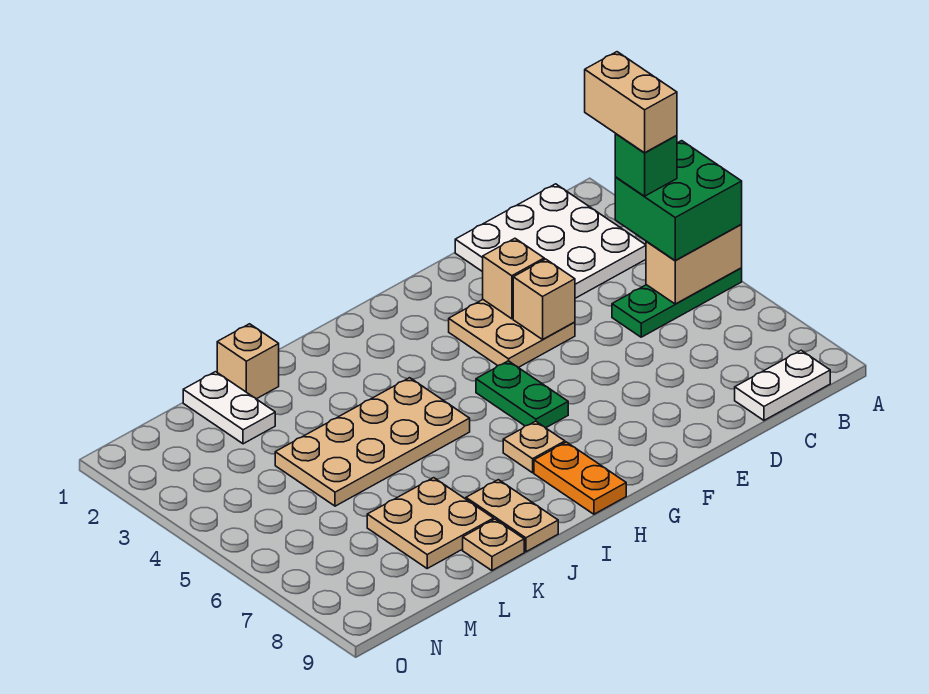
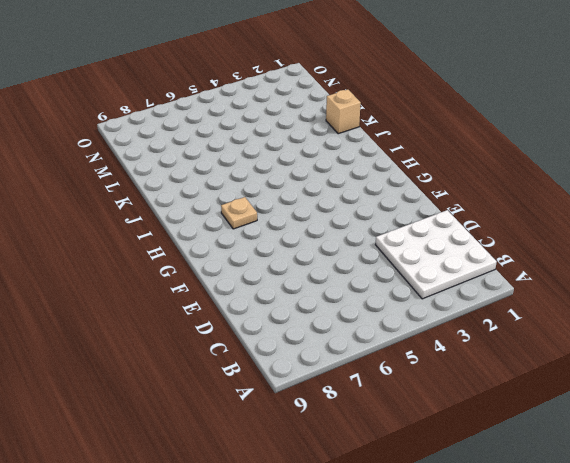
none -> green plate A5:C5 level 1
none -> white plate B9:C9 level 1
none -> tan plate E3:F4 level 1

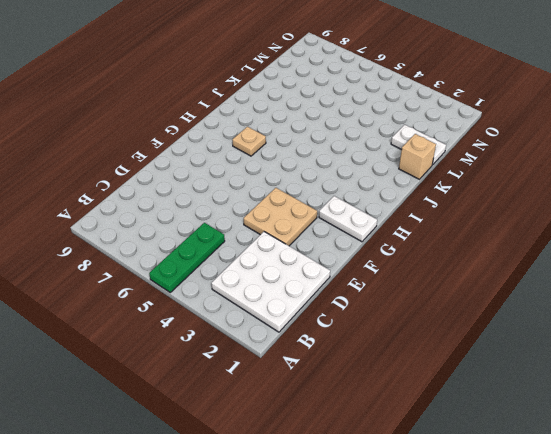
white plate G1:G2 level 1 -> white plate B9:C9 level 1
none -> green plate G5:G6 level 1
none -> orange plate H8:H9 level 1
none -> tan plate I4:L5 level 1

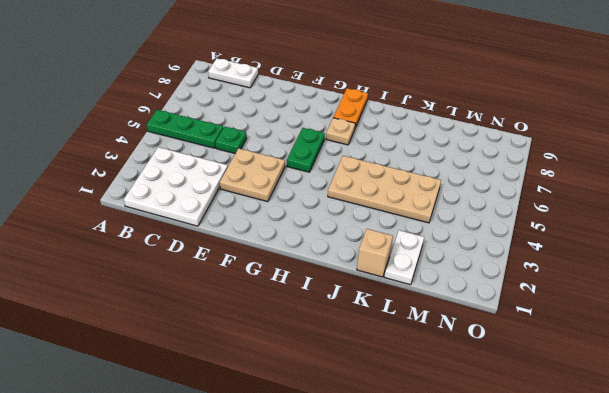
green plate D5 level 1 -> none
none -> tan plate J8:J9 level 1
none -> tan plate K7:L8 level 1
none -> tan plate K9 level 1

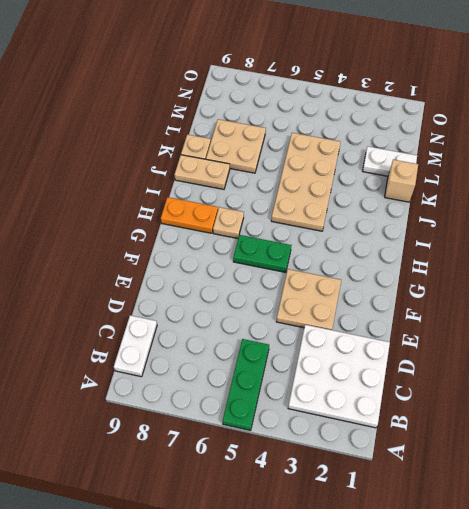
none -> tan brick A5:B5 level 2
none -> tan brick E3 level 2
none -> tan brick E4 level 2

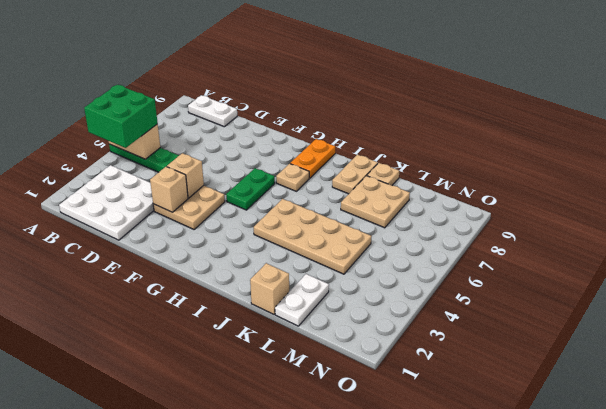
none -> green brick B4 level 4
none -> tan brick B3:B4 level 5

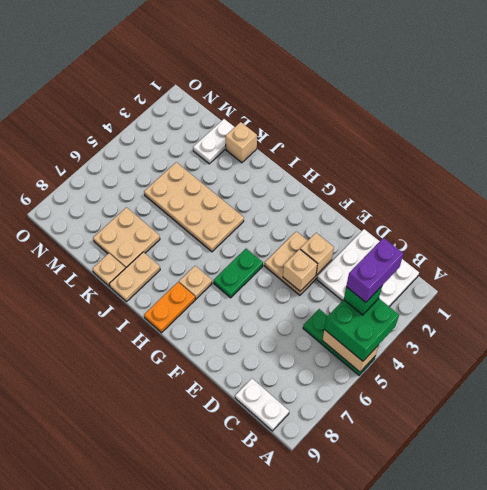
purple brick B3:B4 level 5 -> tan brick B3:B4 level 5

